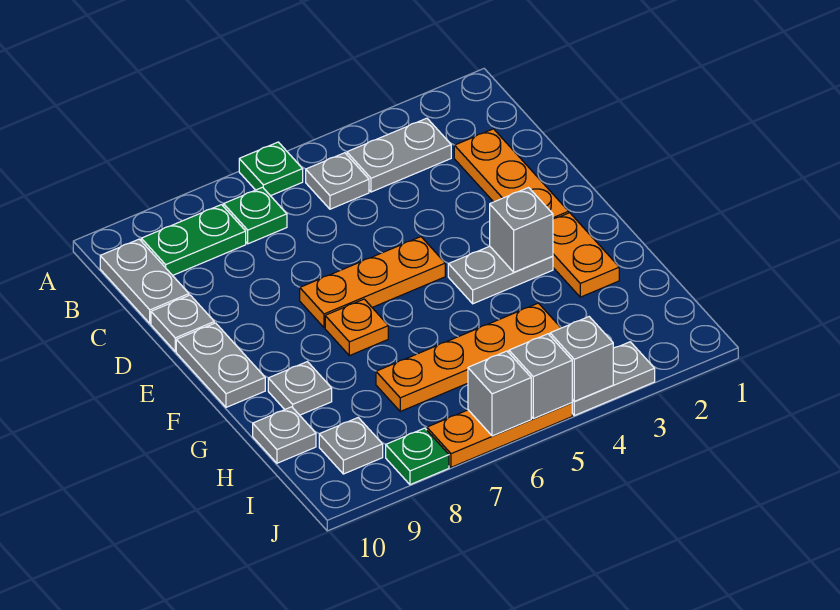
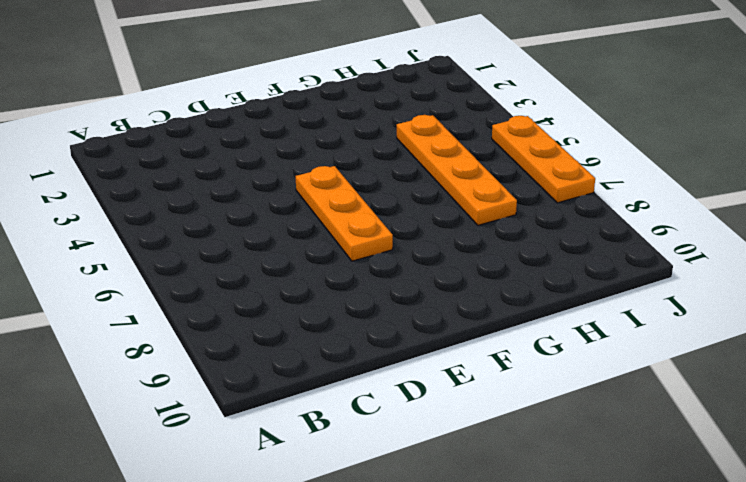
none -> green plate A6 level 1
none -> grey plate B3:B4 level 1
none -> grey plate B5 level 1

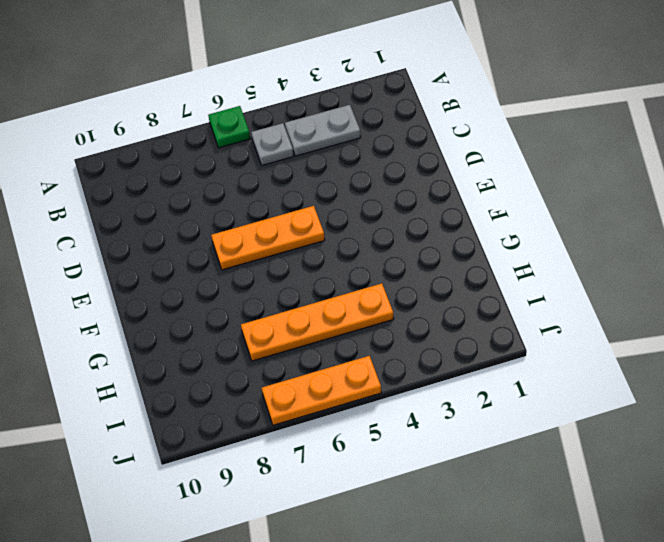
none -> green plate B7 level 1
none -> green plate B8:B9 level 1
none -> grey plate B10:C10 level 1

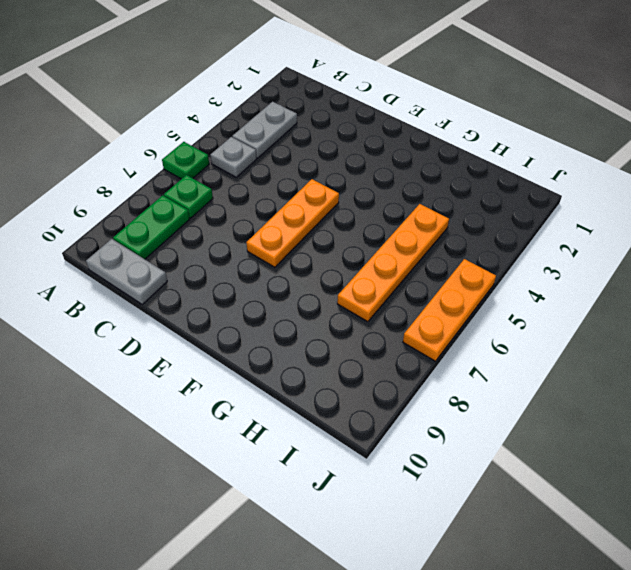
none -> orange plate C2:E2 level 1
none -> grey plate D10 level 1
none -> grey plate E10:F10 level 1

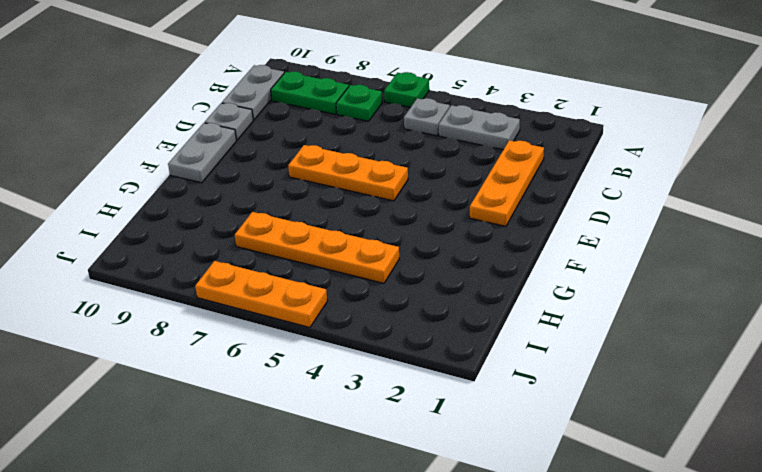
none -> orange plate F2:G2 level 1
none -> grey plate F3:F4 level 1
none -> orange plate F7 level 1

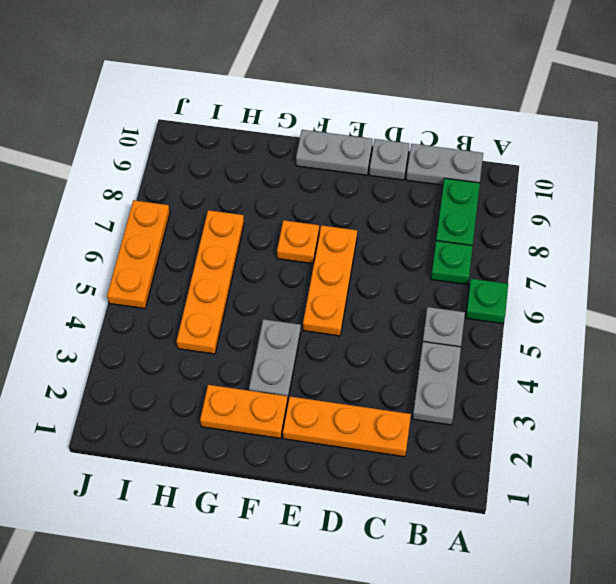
none -> grey plate G9 level 1
none -> grey plate H10 level 1
none -> grey plate I9 level 1

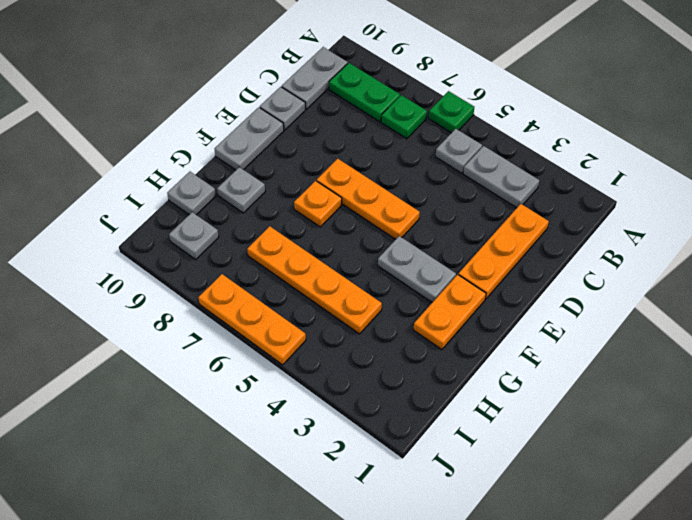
none -> grey plate J3:J4 level 1
none -> green plate J8 level 1
none -> grey brick F3 level 2

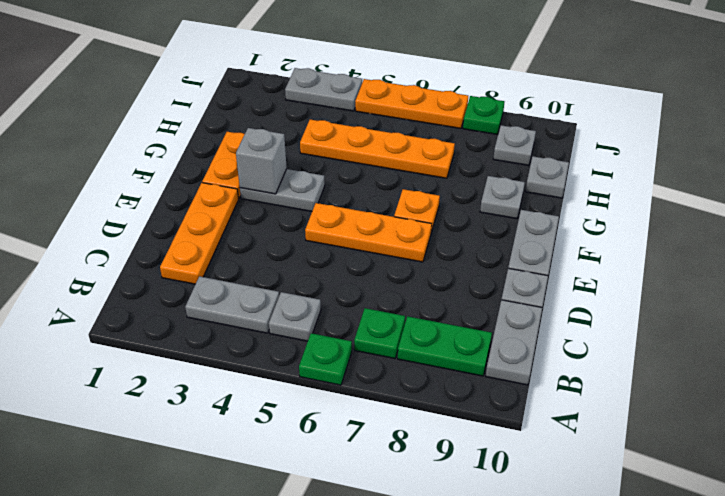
none -> grey brick J4 level 2
none -> grey brick J5 level 2
none -> grey brick J6 level 2

